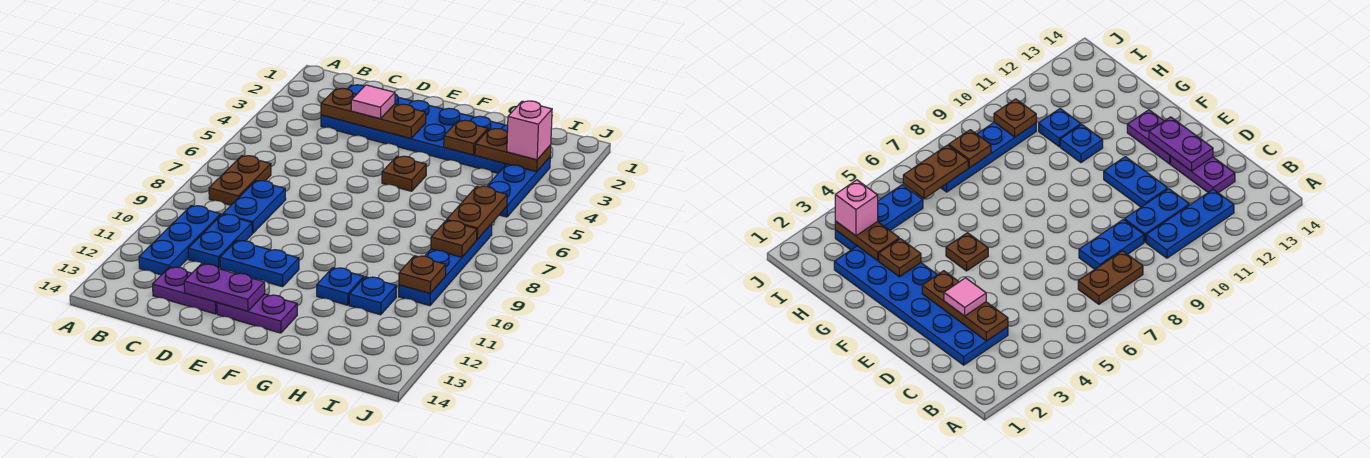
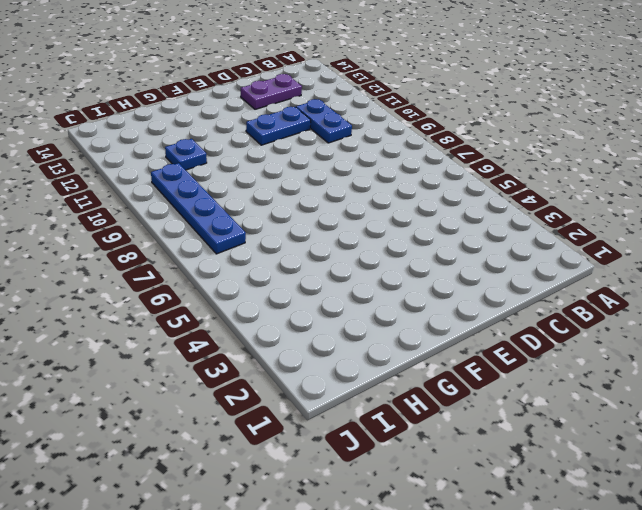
none -> brown plate B7:B8 level 1
none -> blue plate B10:B12 level 1
none -> blue plate C2:H3 level 1

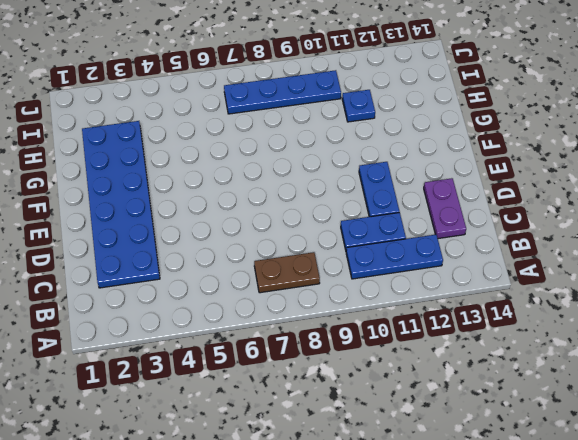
none -> blue plate C8:C9 level 1
none -> purple plate E13:F13 level 1
none -> brown plate F5 level 1

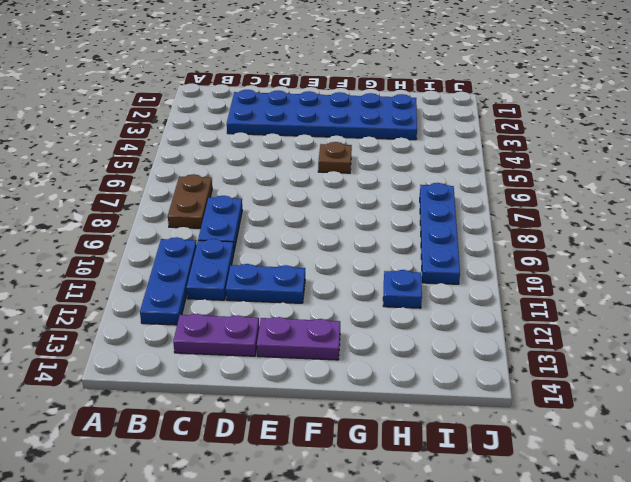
none -> blue plate G11 level 1
none -> blue plate I3:I5 level 1
none -> brown plate C3:E3 level 2

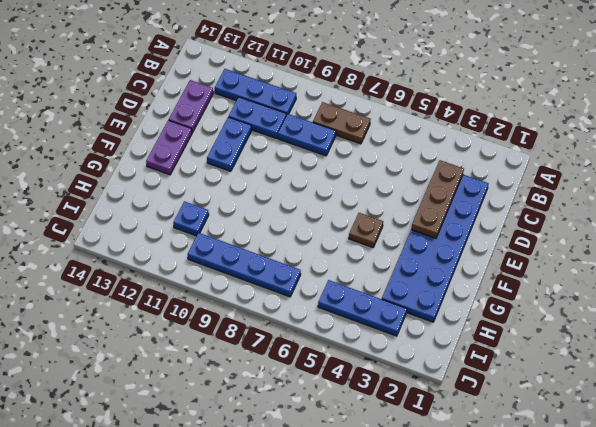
none -> blue plate G11 level 1
none -> purple plate D13:E13 level 2
none -> brown plate G3 level 2

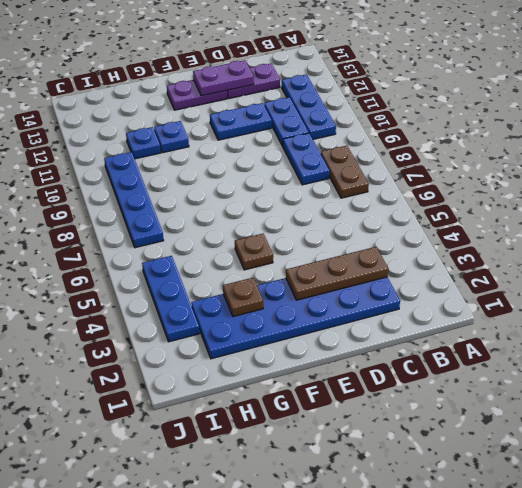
none -> brown plate H3:I3 level 2
none -> brown plate I6:I7 level 2
none -> brown plate I8 level 2

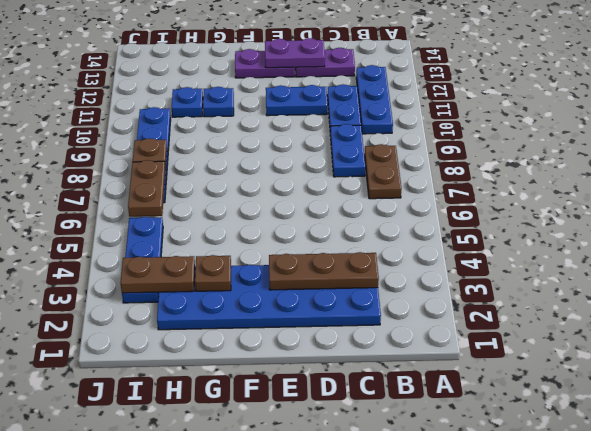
none -> brown plate F5 level 1
none -> brown plate I10 level 2
none -> pink tile D3 level 3

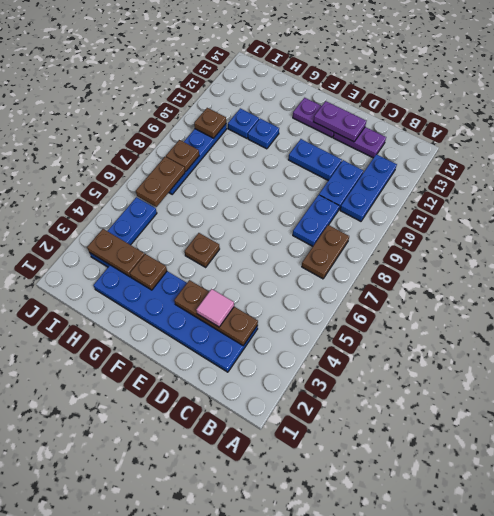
none -> pink brick I3 level 3

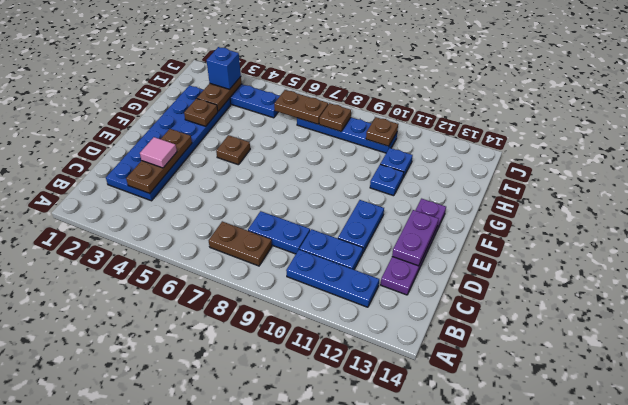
blue brick I3 level 3 -> pink brick I3 level 3

